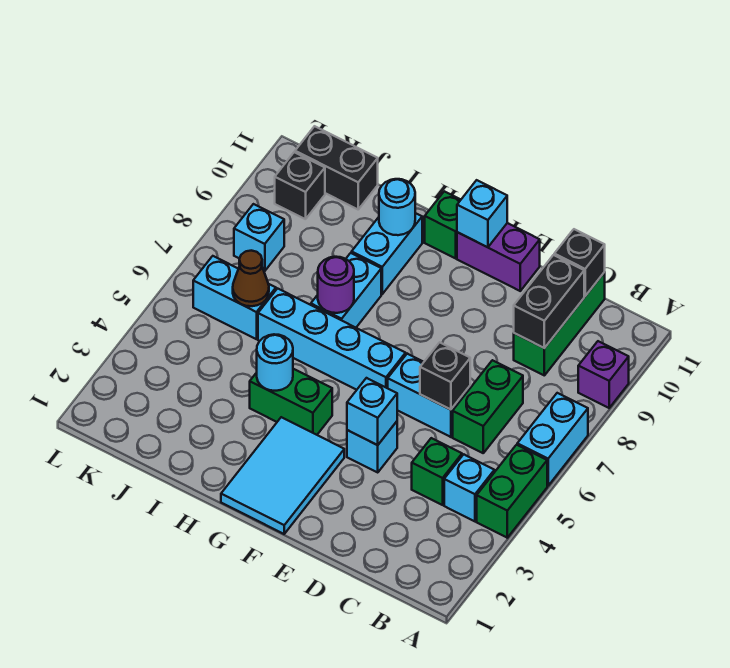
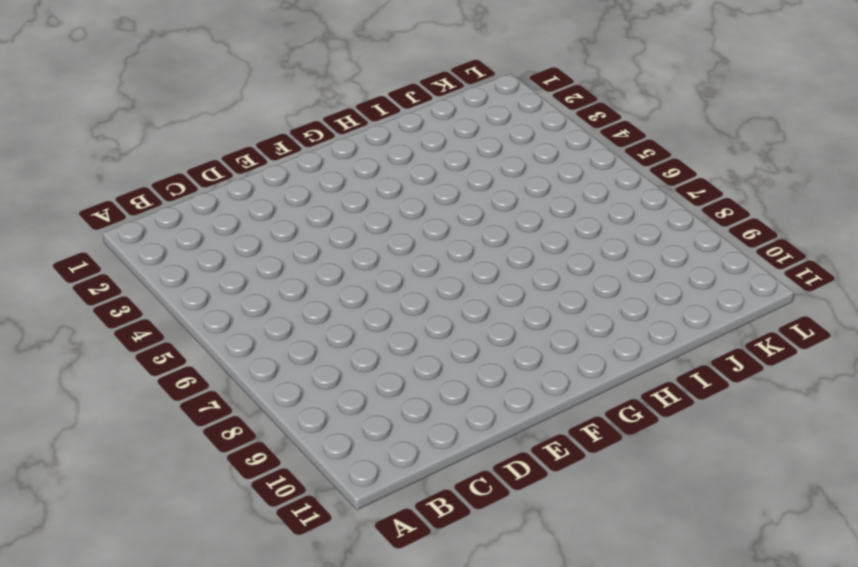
none -> green brick A4:A5 level 1
none -> cyan brick A6:A7 level 1
none -> purple brick A9 level 1

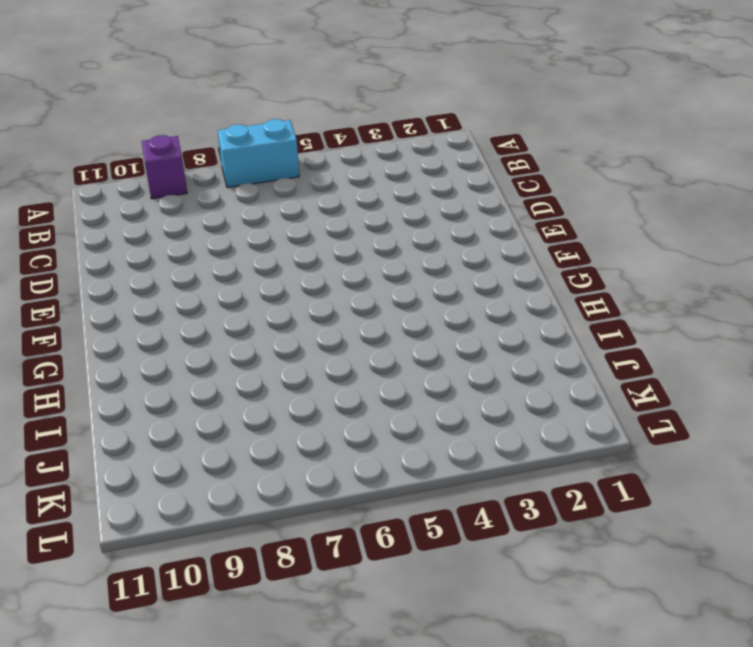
none -> green brick A4:A5 level 1
none -> cyan brick B4 level 1
none -> green brick C4 level 1

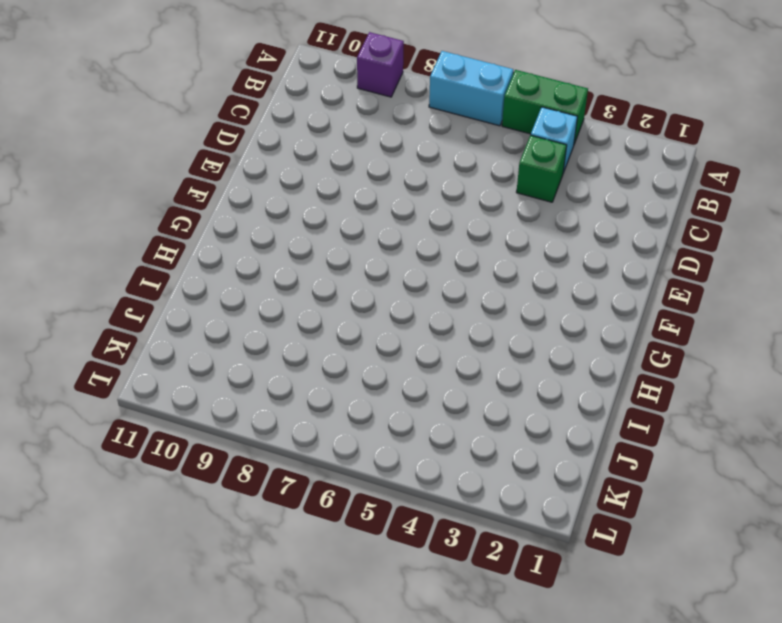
none -> green brick C6:C7 level 1
none -> green brick C9:C11 level 1
none -> cyan brick D6:E6 level 1

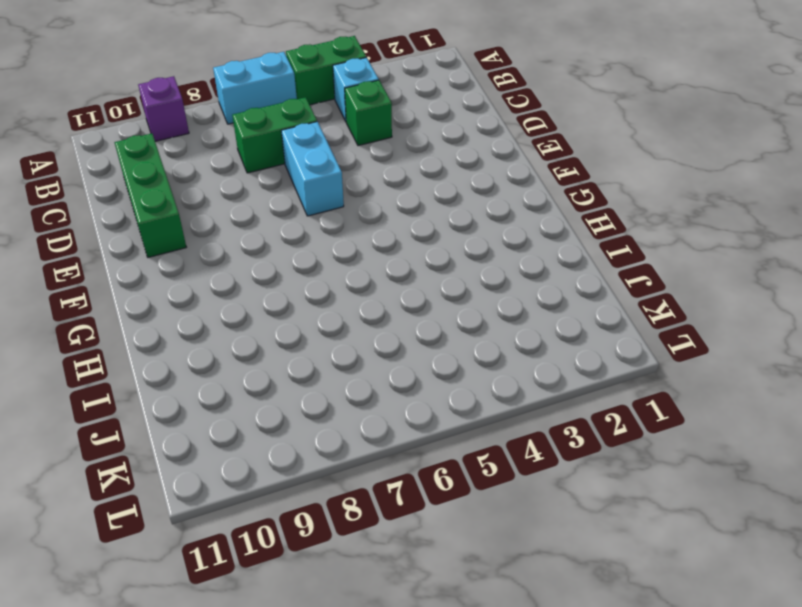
green brick C10:E10 level 1 -> green brick C9:C11 level 1
none -> cyan brick E4 level 1
none -> purple brick E11:F11 level 1
none -> cyan tile F1:G3 level 1

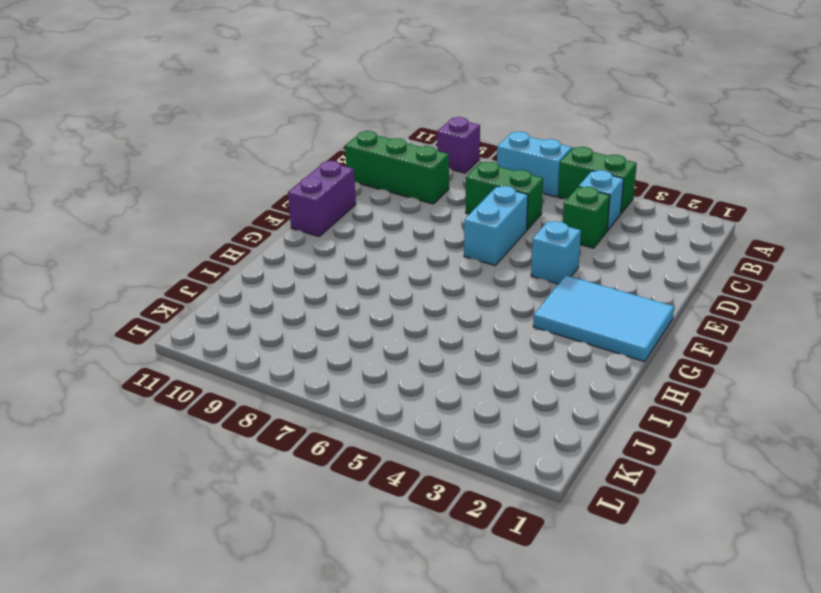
none -> cyan brick F6:I6 level 1
none -> green brick G4:H4 level 1
none -> green brick G11 level 1

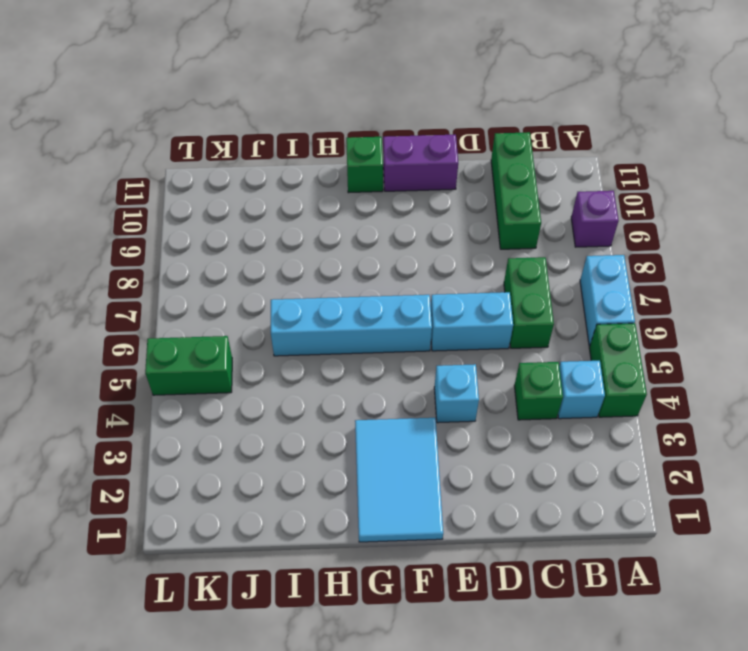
green brick K5:L5 level 1 -> green brick G4:H4 level 1
none -> cyan brick H7:H8 level 1
none -> cyan brick H9:H10 level 1
none -> cyan brick J6:K6 level 1

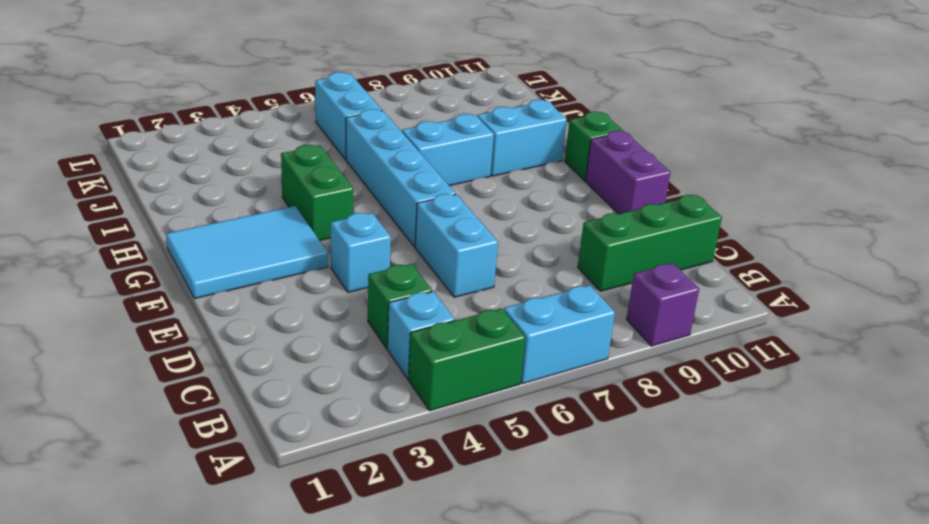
none -> green brick C6:C7 level 1
none -> black brick J11:K11 level 1
none -> cyan brick K8 level 1

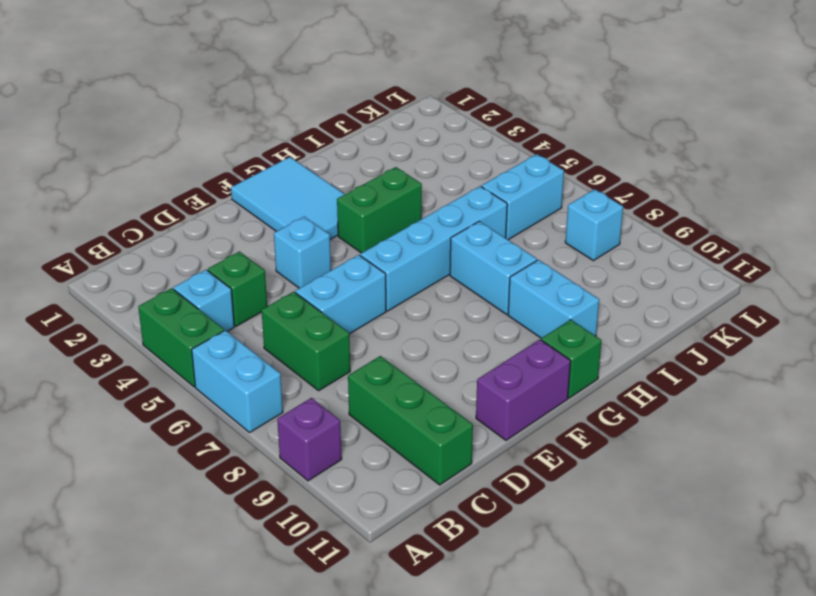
none -> black brick J11:K11 level 1
none -> black brick K10 level 1
none -> black brick C9:C10 level 2

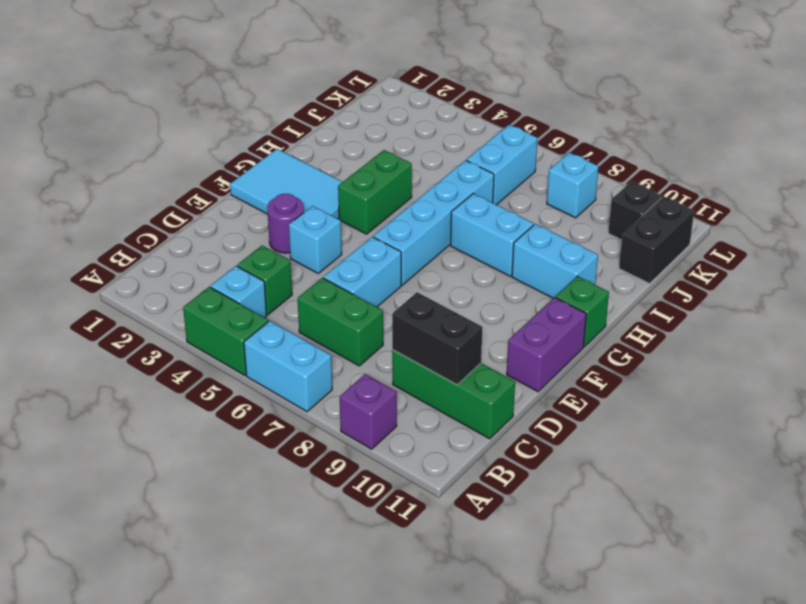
purple round brick E3 level 1 -> purple round brick H7 level 2
none -> black brick C11 level 2
none -> black brick D6 level 2
none -> cyan brick E4 level 2

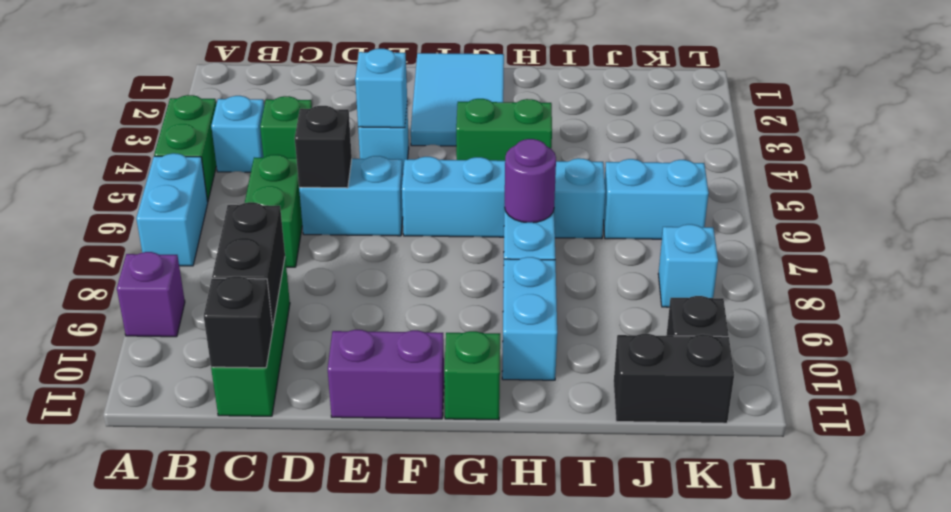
none -> cyan brick F11 level 2
none -> cyan round brick H4 level 2
none -> cyan round brick H10 level 2

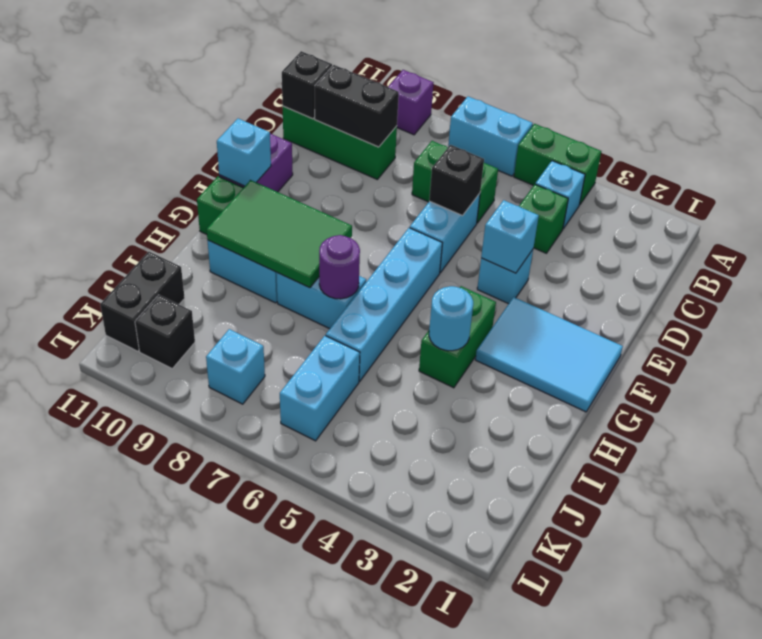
green tile G8:H10 level 2 -> cyan round brick H10 level 2
none -> brown cone J6 level 2

